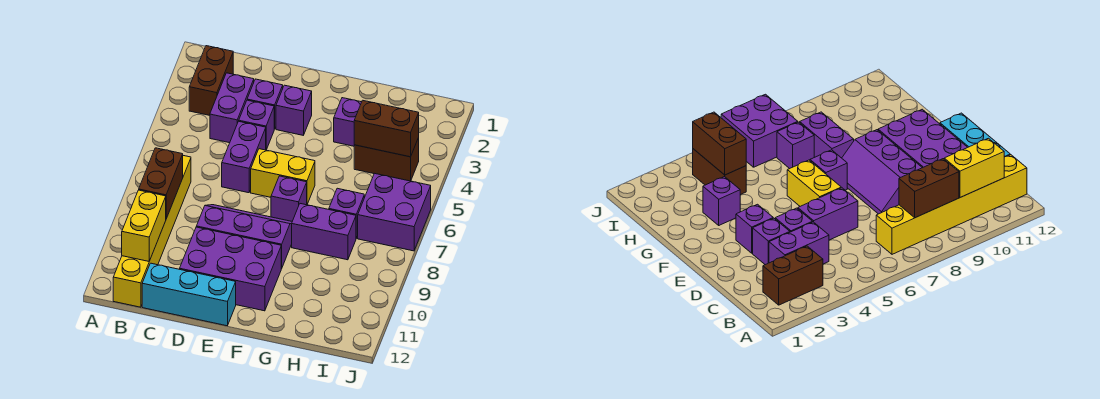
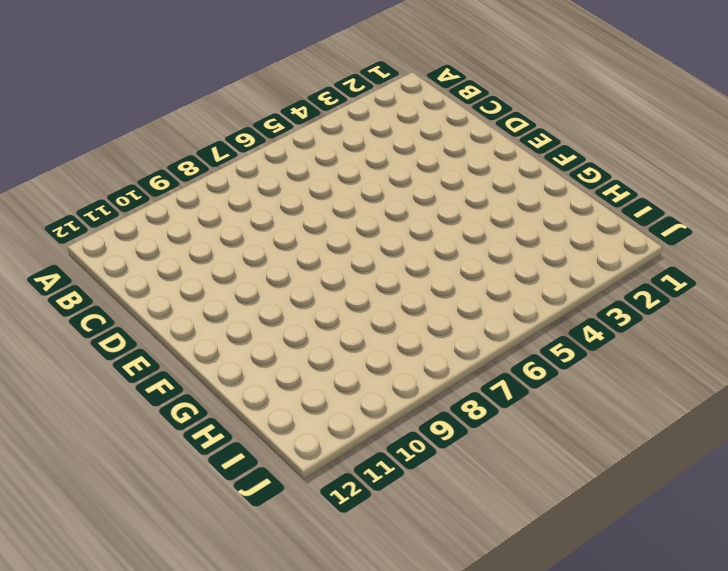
none -> brown brick B2:B3 level 1
none -> yellow brick B7:B12 level 1
none -> purple brick C3:C4 level 1

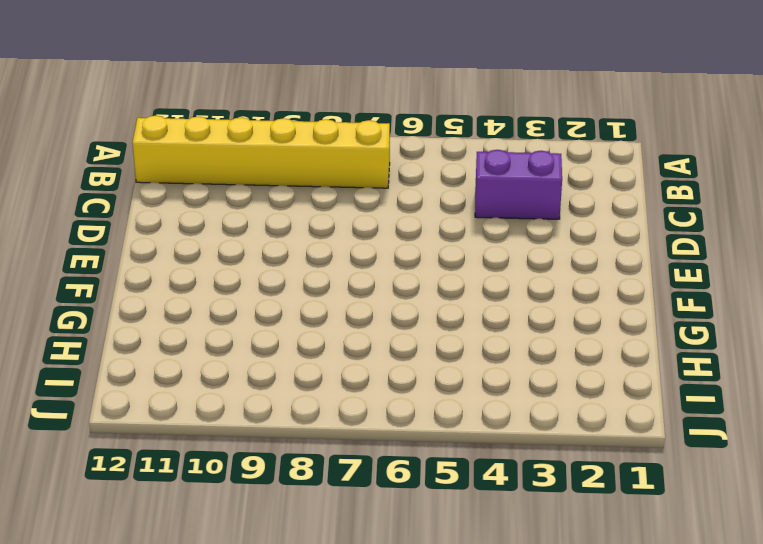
none -> brown brick B2:B3 level 1
none -> cyan brick C12:E12 level 1
none -> purple brick D3 level 1

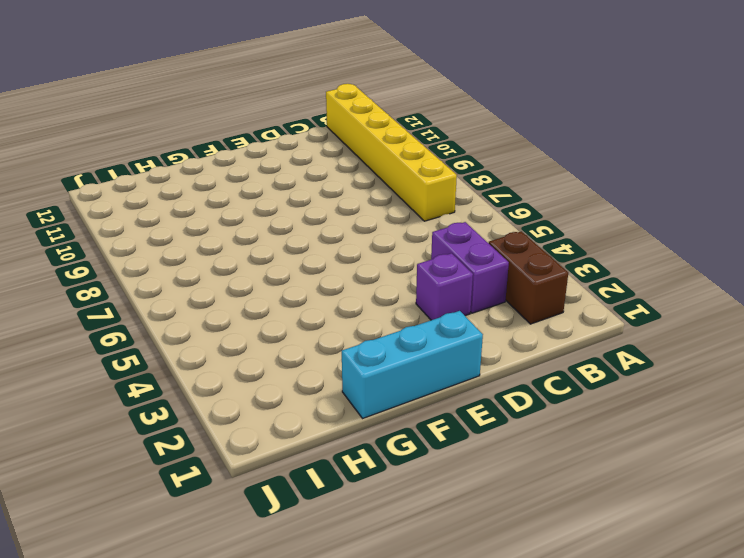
cyan brick E1:G1 level 1 -> cyan brick C12:E12 level 1
none -> purple brick D4 level 1
none -> purple brick D5:D6 level 1
none -> purple slope D8:F9 level 1 top 9

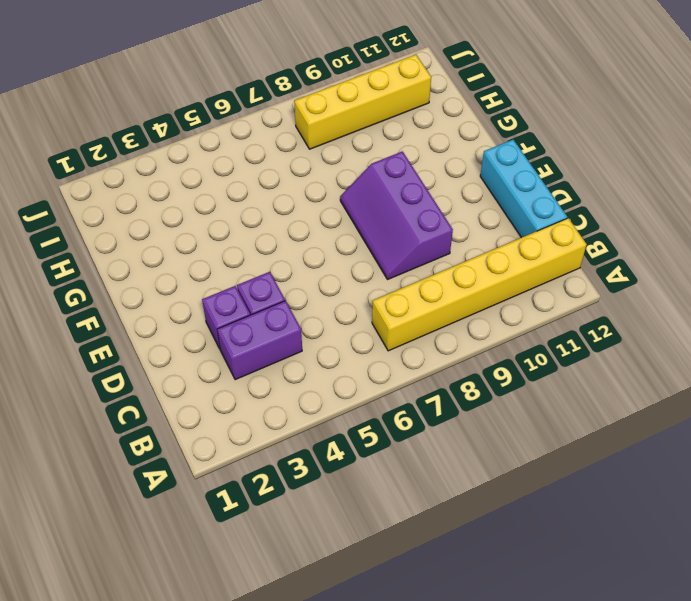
yellow brick I8:I11 level 1 -> none
none -> brown brick B2:B3 level 1
none -> purple brick D5:D6 level 1
none -> purple brick D10:F11 level 1

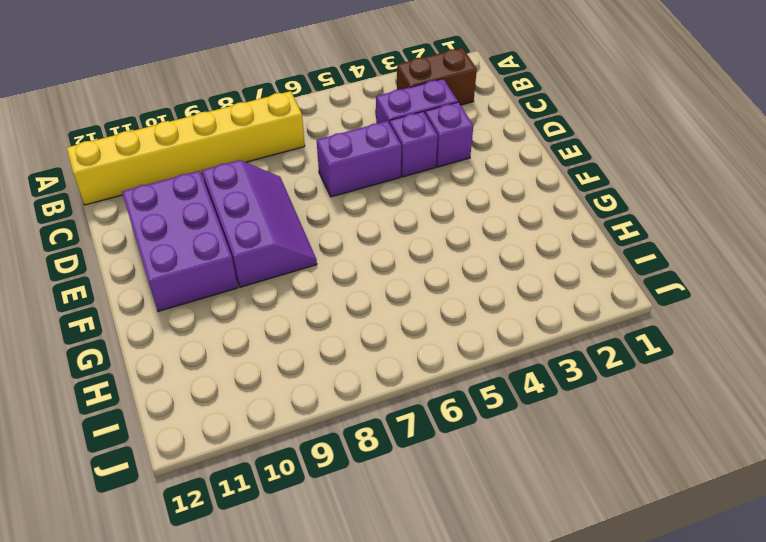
none -> cyan brick C12:E12 level 1
none -> purple brick E3 level 1
none -> yellow brick E6:F6 level 1

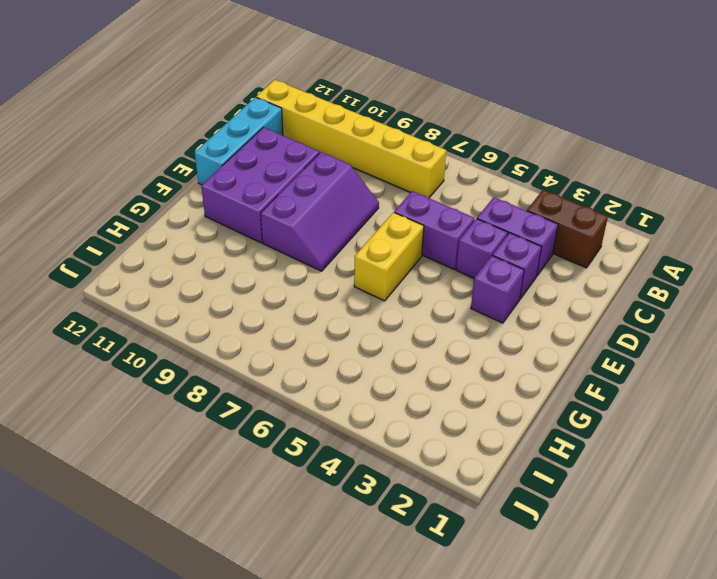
none -> purple brick F7 level 1
none -> purple brick G3 level 1
none -> purple brick G8:H8 level 1

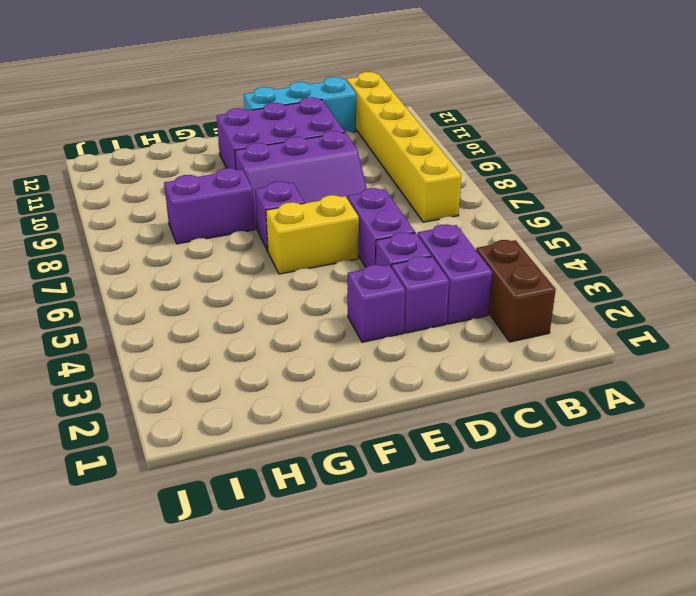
none -> purple brick G3 level 1
none -> brown brick H4:I4 level 1
none -> purple brick H7 level 1

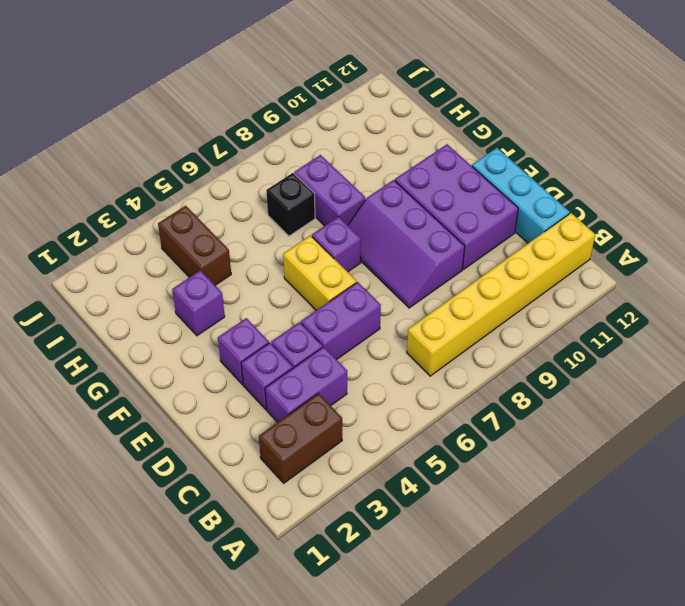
black brick H7 level 1 -> purple brick H7 level 1
none -> purple brick I6:J7 level 1
none -> brown brick B8:B9 level 2
none -> yellow brick B10:B11 level 2

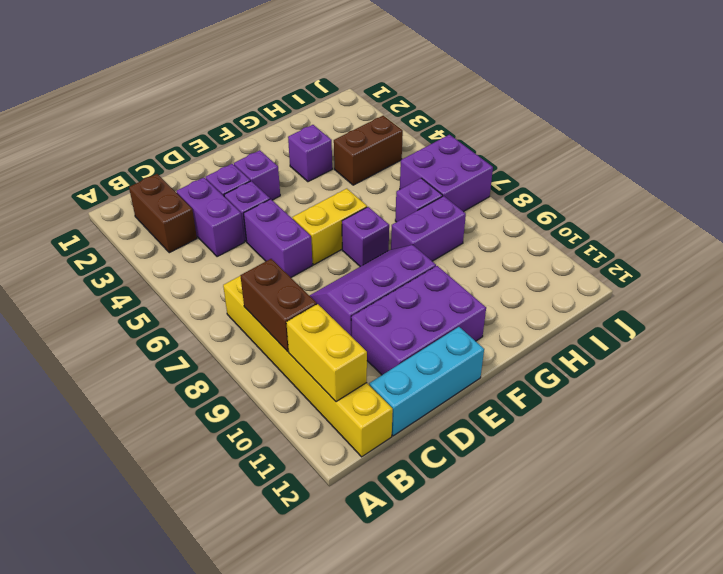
none -> brown brick H4:I4 level 2

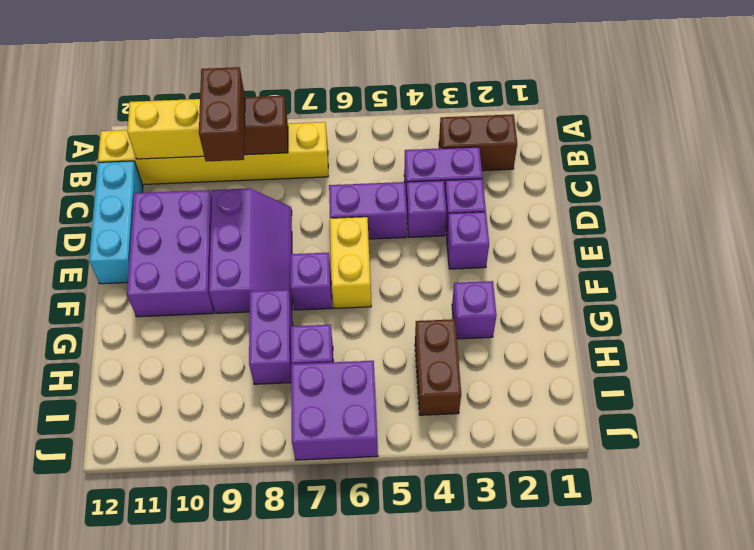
brown brick B9:C9 level 3 -> brown brick H4:I4 level 2

